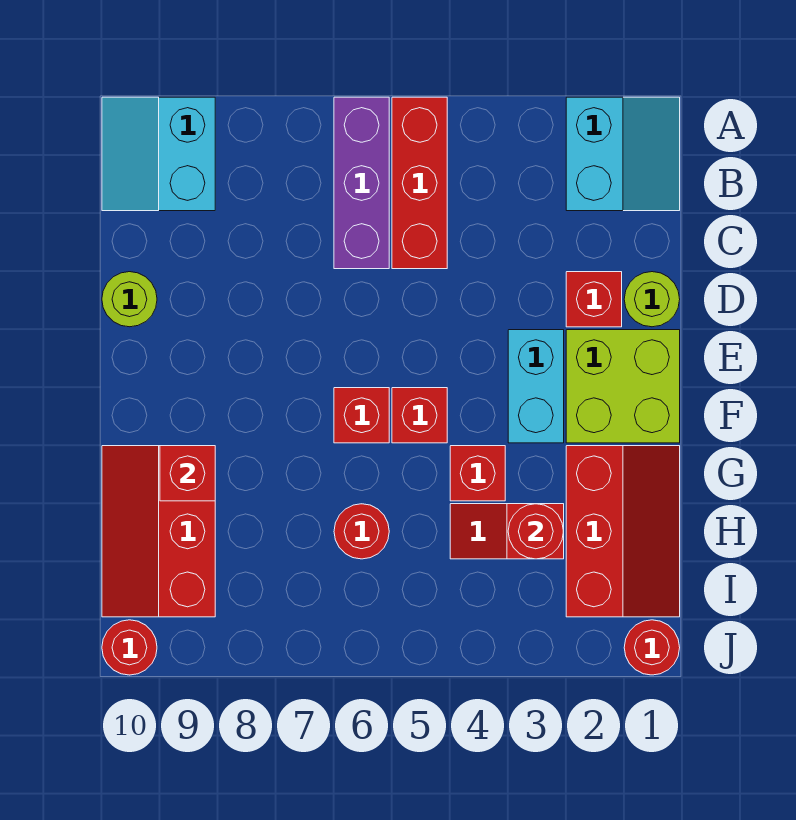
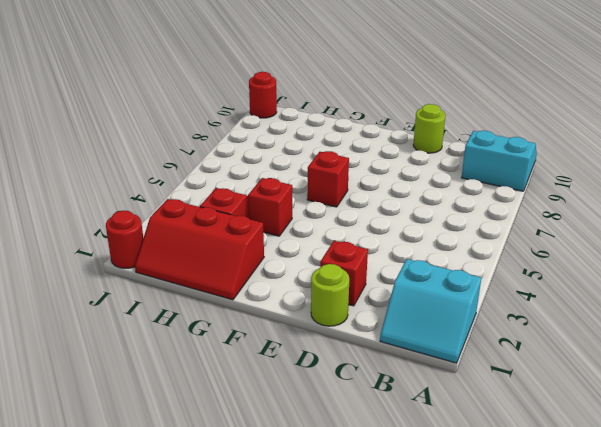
none -> red brick A5:C5 level 1
none -> purple brick A6:C6 level 1
none -> lime brick E1:F2 level 1

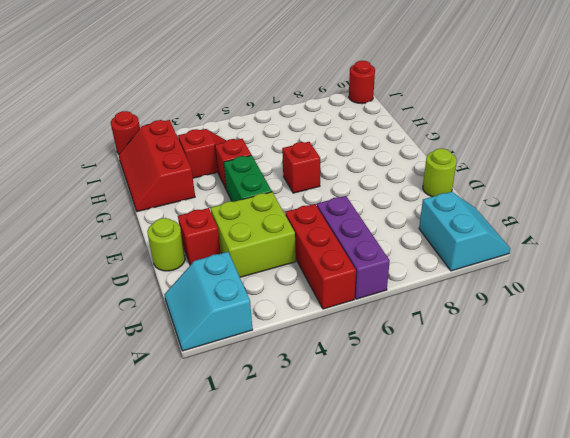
lime brick C3:D4 level 1 -> lime brick E1:F2 level 1
green brick E4:F4 level 1 -> none
none -> cyan brick E3:F3 level 1
none -> red brick F5 level 1
none -> red slope G9:I10 level 1 top 9

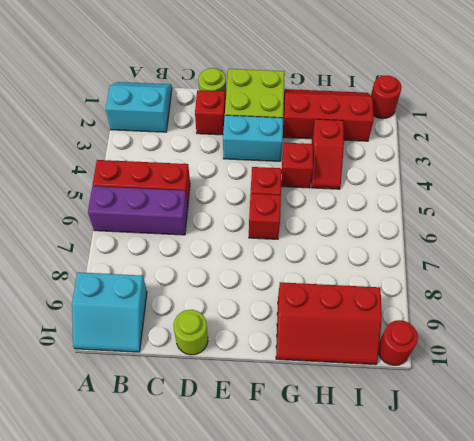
none -> red round brick H6 level 1
none -> red brick G9 level 2
none -> red round brick H3 level 2

